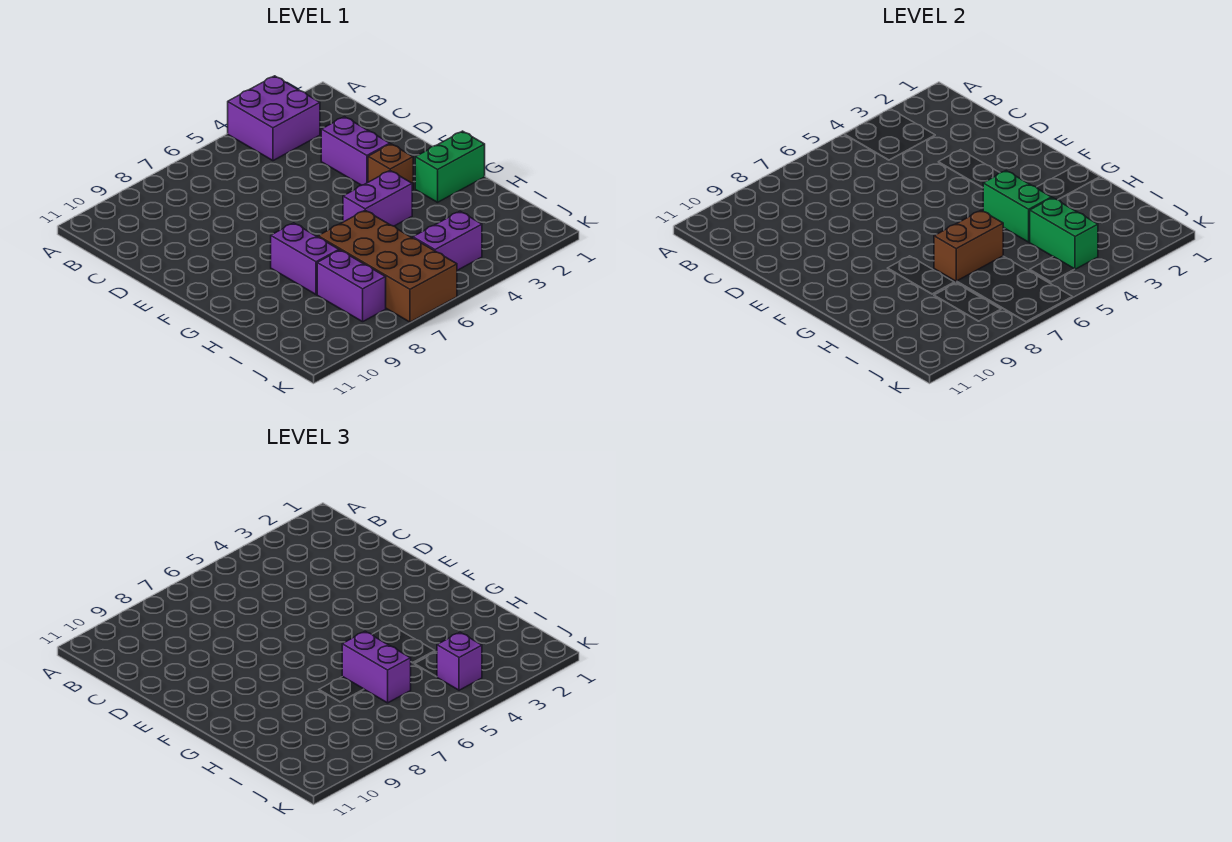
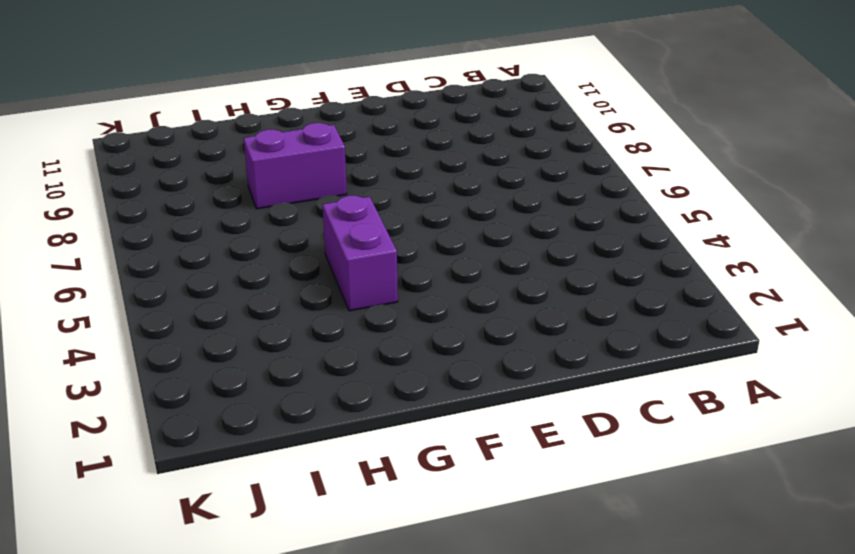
none -> purple brick A3:B4 level 1
none -> purple brick D3:E3 level 1
none -> brown brick F3 level 1

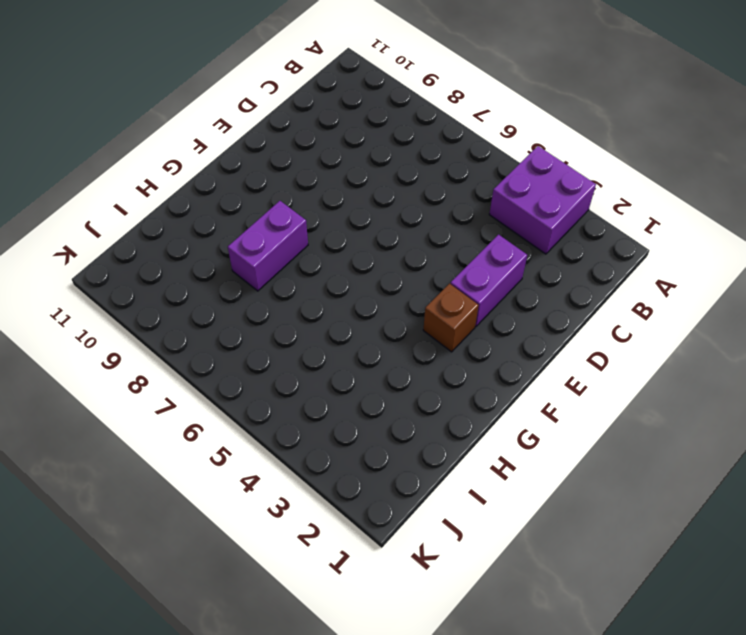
none -> green brick G1:G2 level 1
none -> purple brick G4:G5 level 1
none -> brown brick H6:K7 level 1

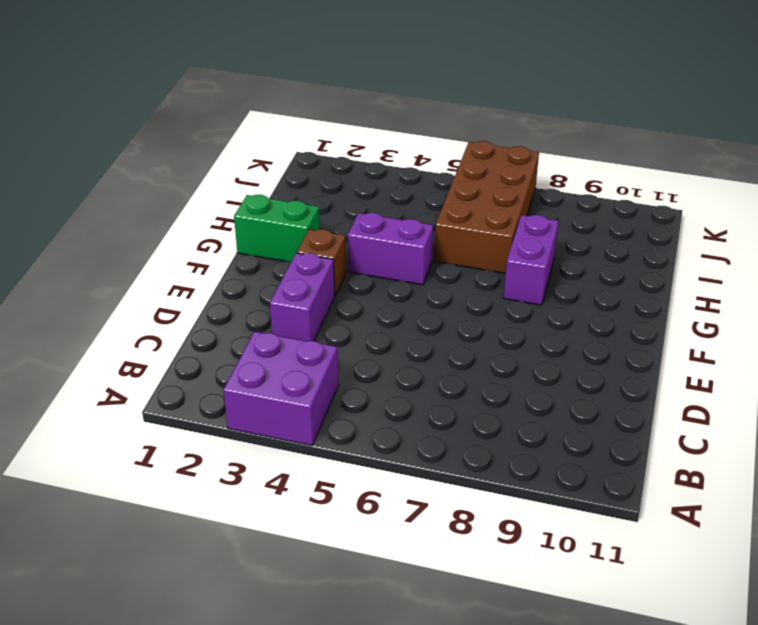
none -> purple brick I8:J8 level 1
none -> purple brick J4:J5 level 1
none -> green brick G4:H4 level 2

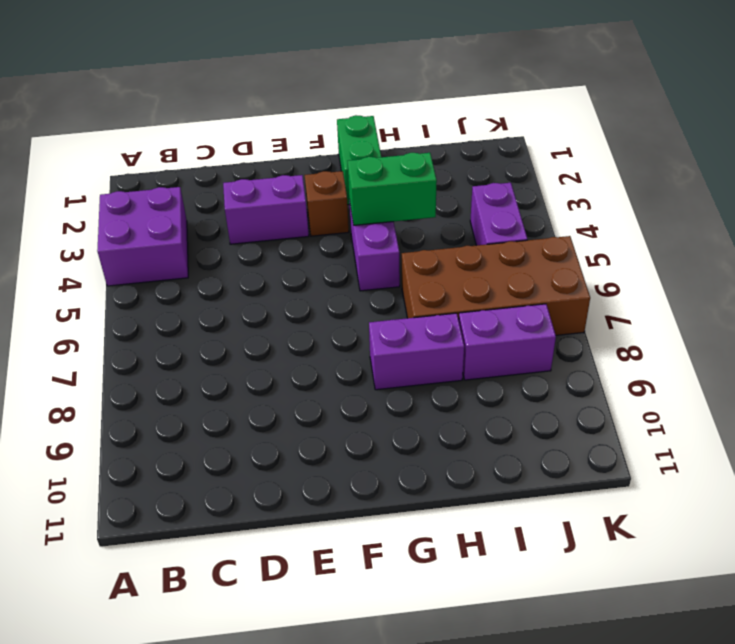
none -> brown brick H6:H7 level 2
none -> green brick I4:J4 level 2
none -> purple brick H6:I6 level 3

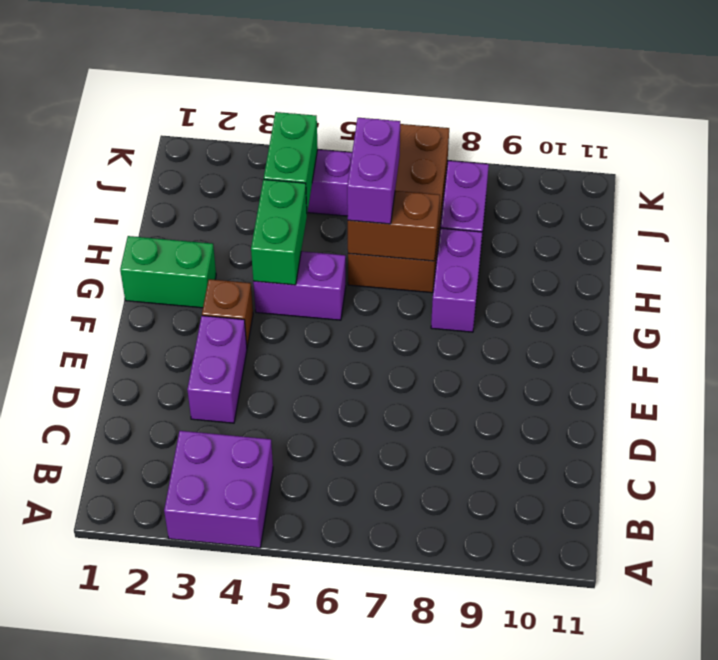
none -> purple brick J4 level 3

